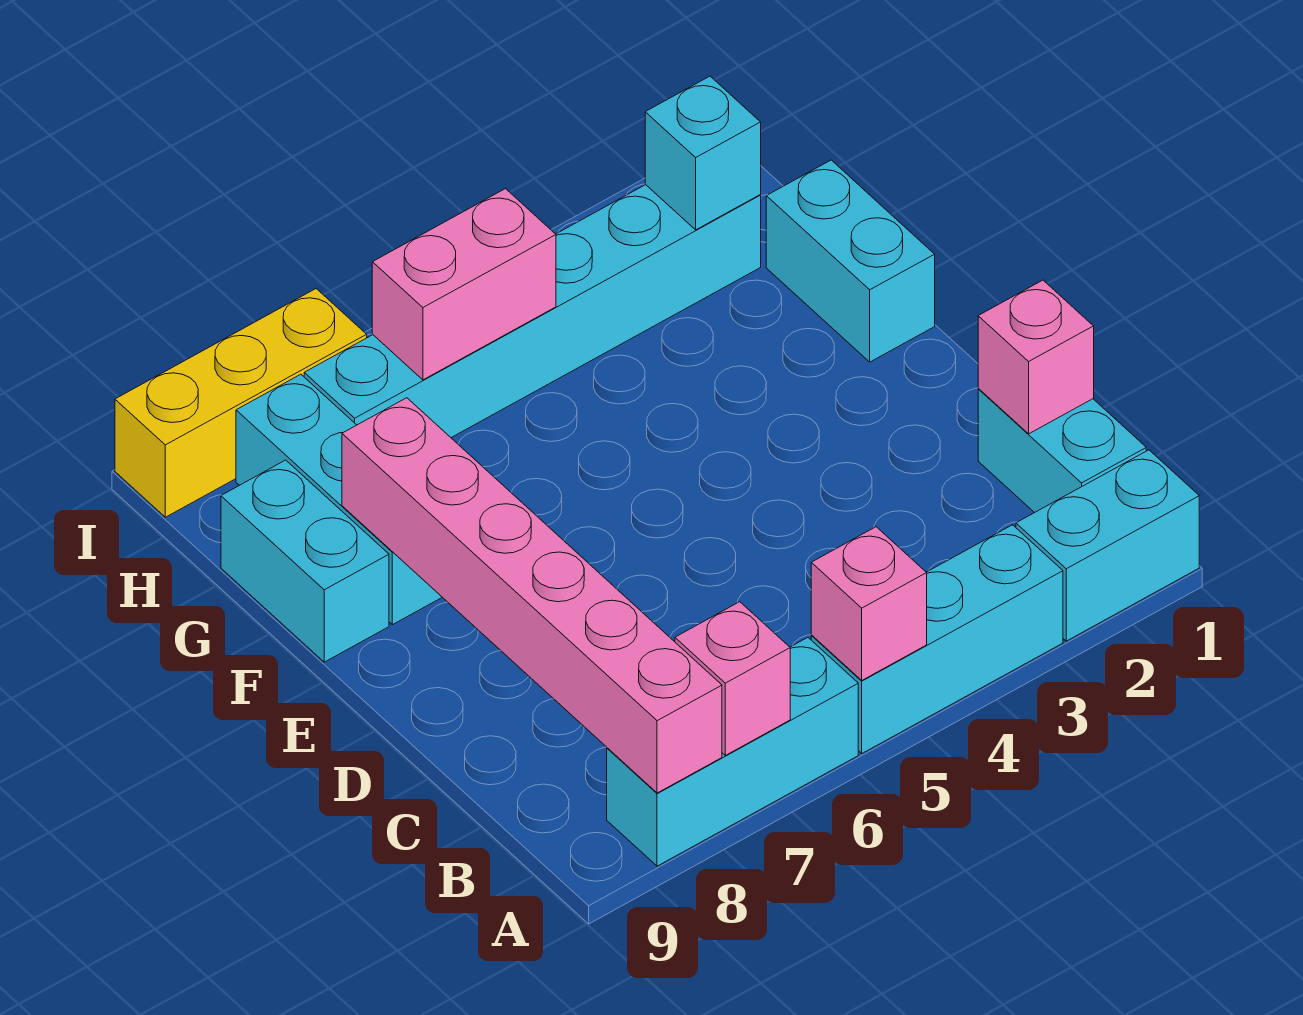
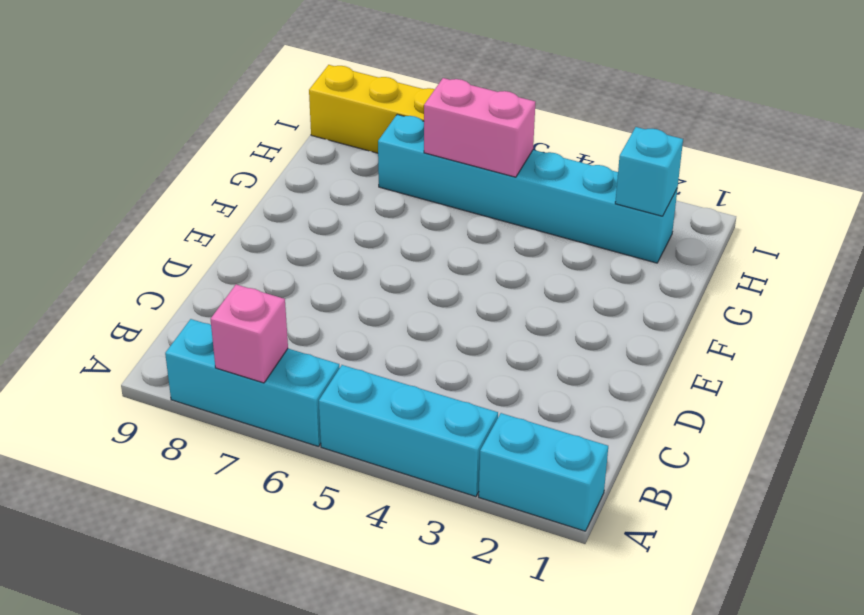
none -> cyan brick B1:C1 level 1
none -> cyan brick F1:G1 level 1
none -> cyan brick F8:H8 level 1

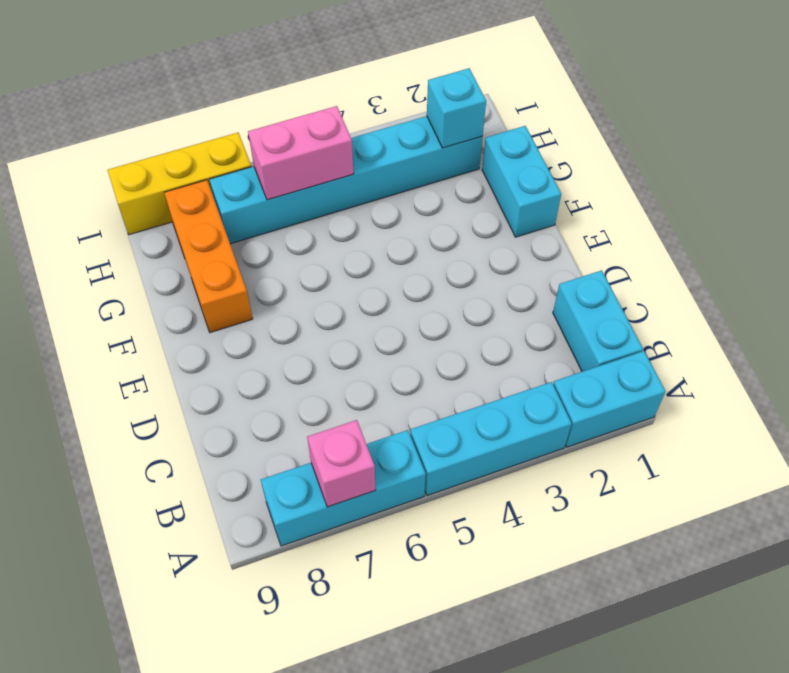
orange brick F8:H8 level 1 -> cyan brick F8:H8 level 1
none -> cyan brick F9:G9 level 1
none -> pink brick A5 level 2
none -> pink brick A8:F8 level 2

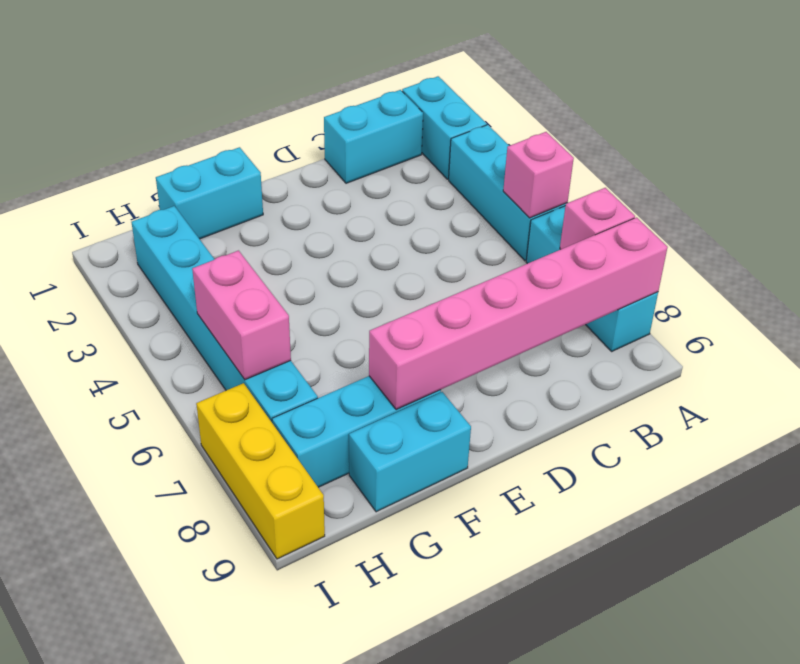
none -> pink brick C1 level 2
none -> cyan brick H2 level 2

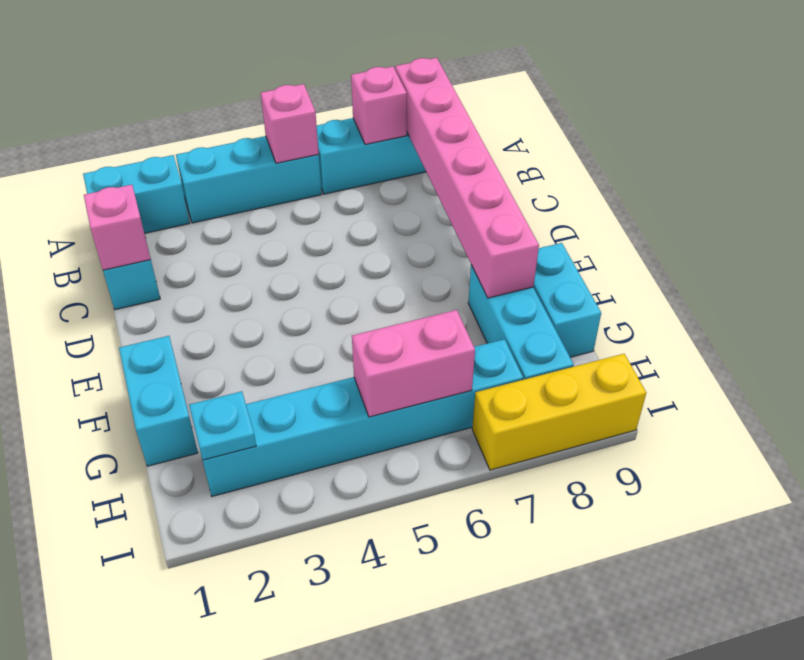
cyan plate H2 level 2 -> cyan brick H2 level 2

